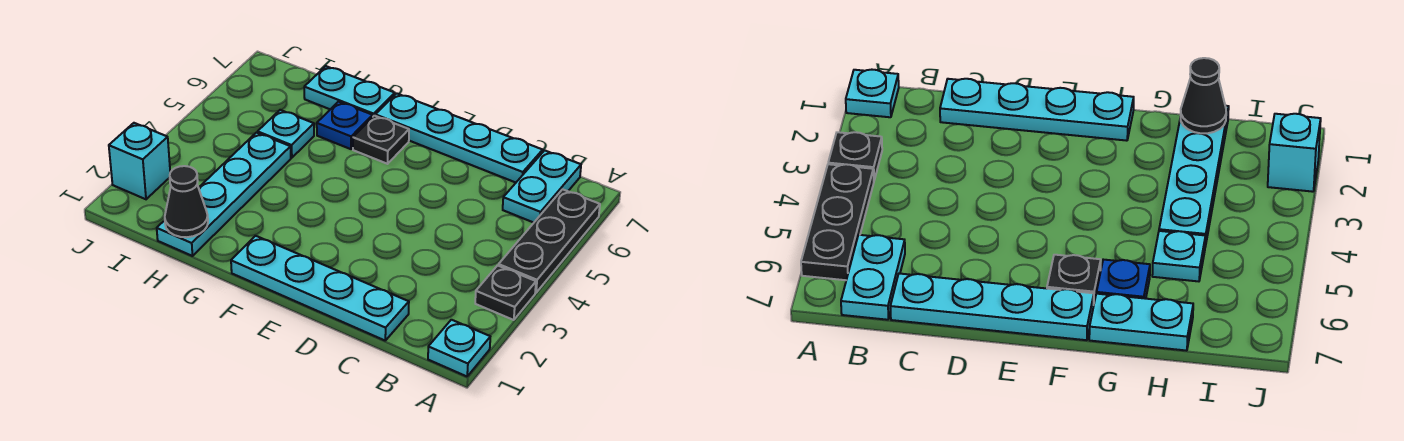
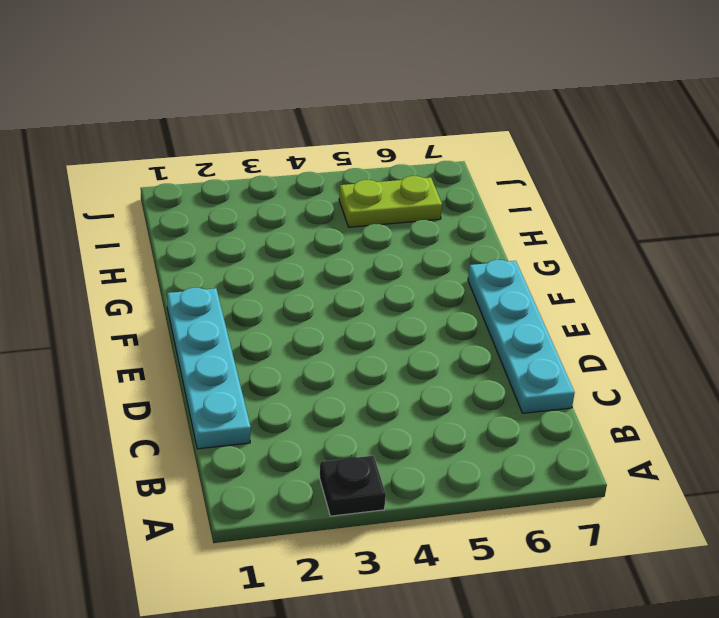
lime plate I5:I6 level 1 -> none
none -> cyan plate A1 level 1
none -> black plate A4:A6 level 1
none -> cyan plate B6:B7 level 1

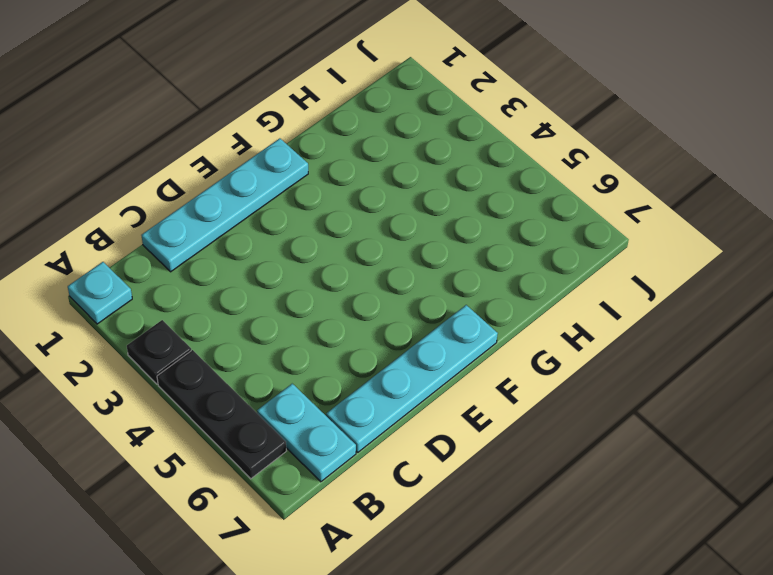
none -> black plate F6 level 1
none -> blue plate G6 level 1
none -> cyan plate G7:H7 level 1

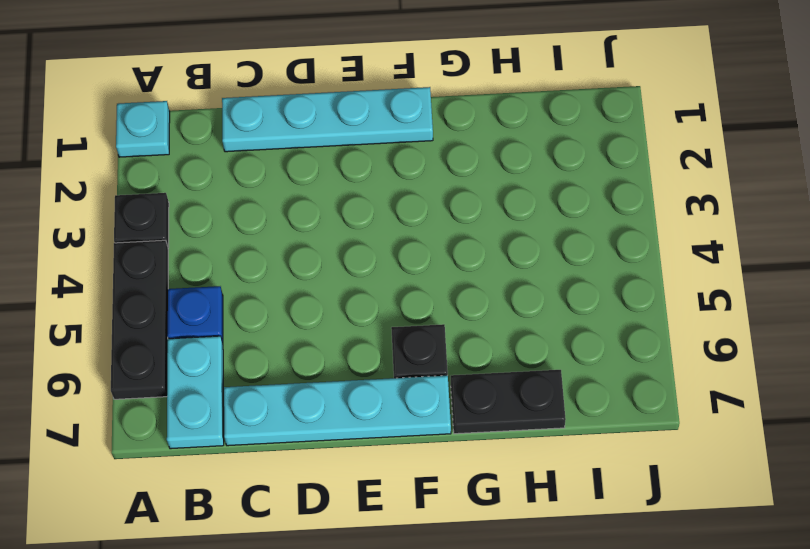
blue plate B5 level 1 -> blue plate G6 level 1
black plate G7:H7 level 1 -> cyan plate G7:H7 level 1
none -> cyan plate H1:H4 level 1
none -> cyan plate H5 level 1
none -> cyan brick J2 level 1

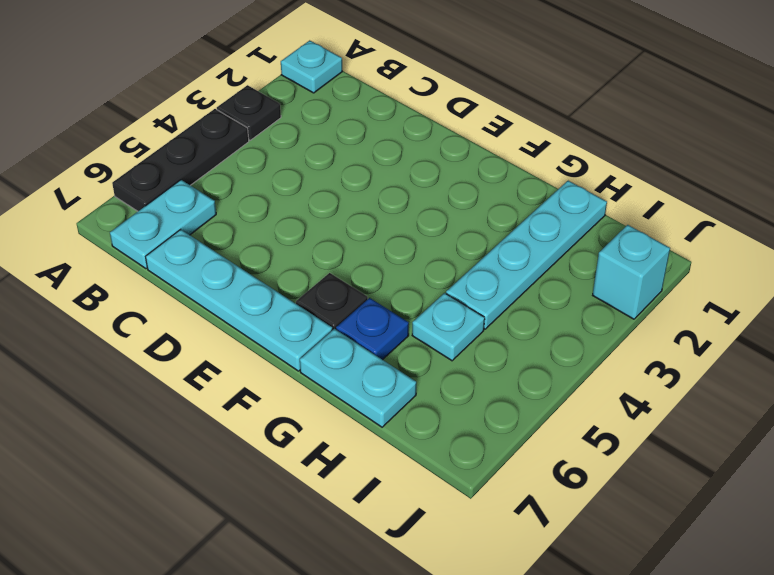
none -> cyan plate C1:F1 level 1
none -> black cone H1 level 2

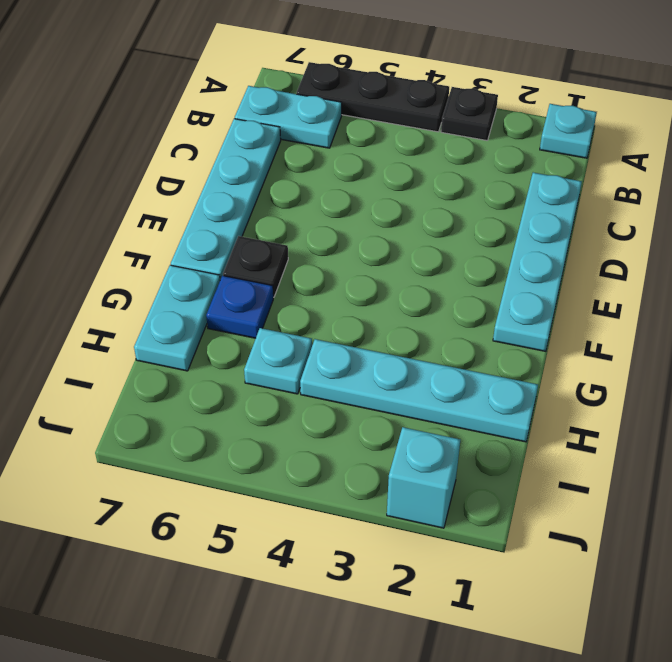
none -> black cone H1 level 2

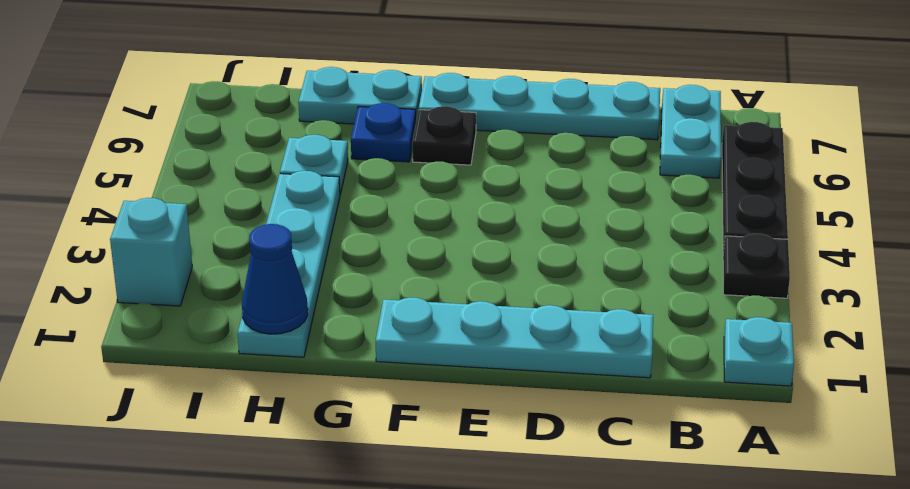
blue cone H1 level 2 -> black cone H1 level 2

